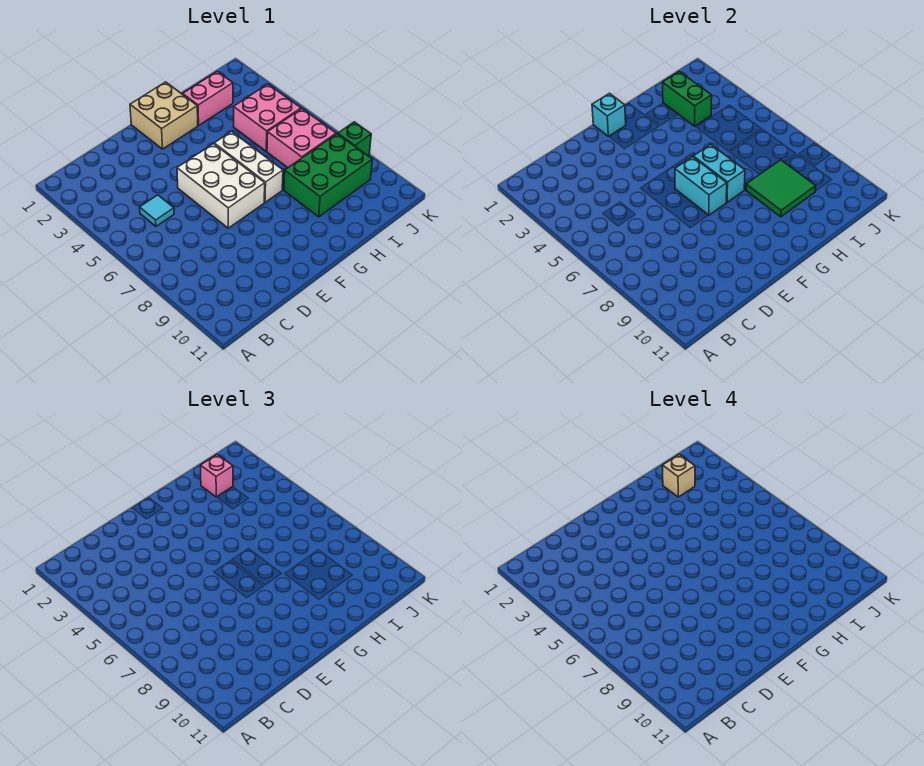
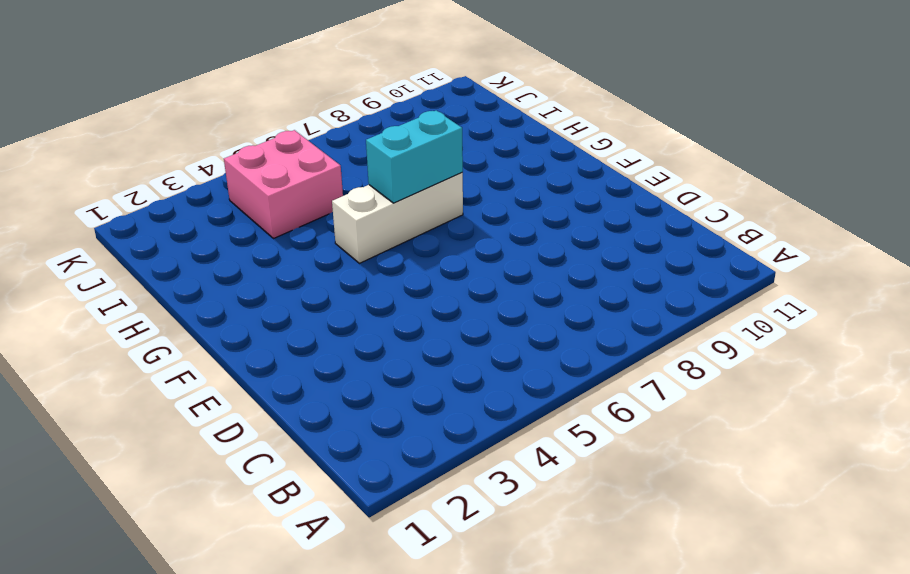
none -> cyan tile C5 level 1
none -> white brick E5:F7 level 1
none -> tan brick F1:G2 level 1

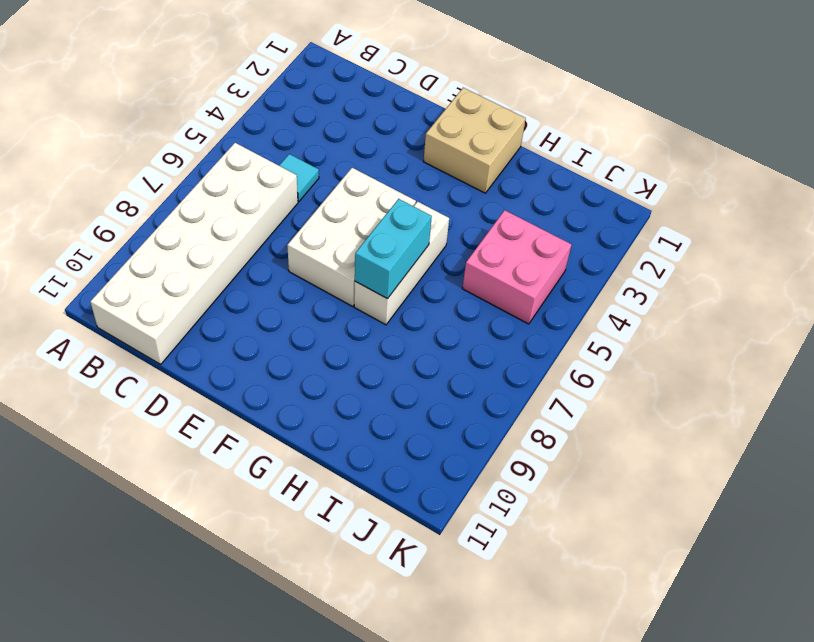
white brick B6:C11 level 1 -> none
none -> pink brick H2:I2 level 1
none -> green brick H8:J9 level 1
none -> pink brick I6:J7 level 1

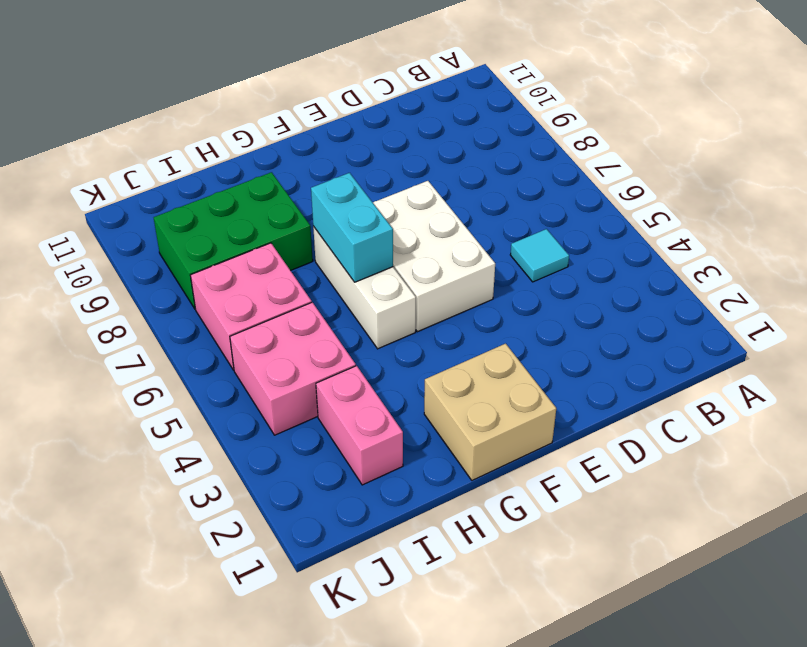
pink brick I2:I3 level 1 -> pink brick H2:I2 level 1
none -> green brick K8 level 1
none -> cyan brick F1 level 2
none -> cyan brick F6:F7 level 2

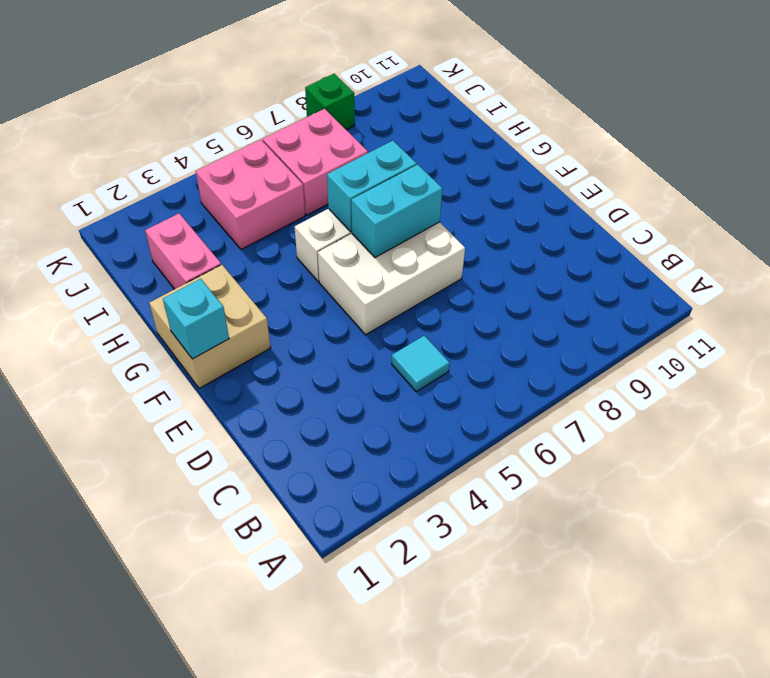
none -> green brick H8:J9 level 1
none -> green tile H8:I9 level 2
none -> green brick I2:I3 level 2

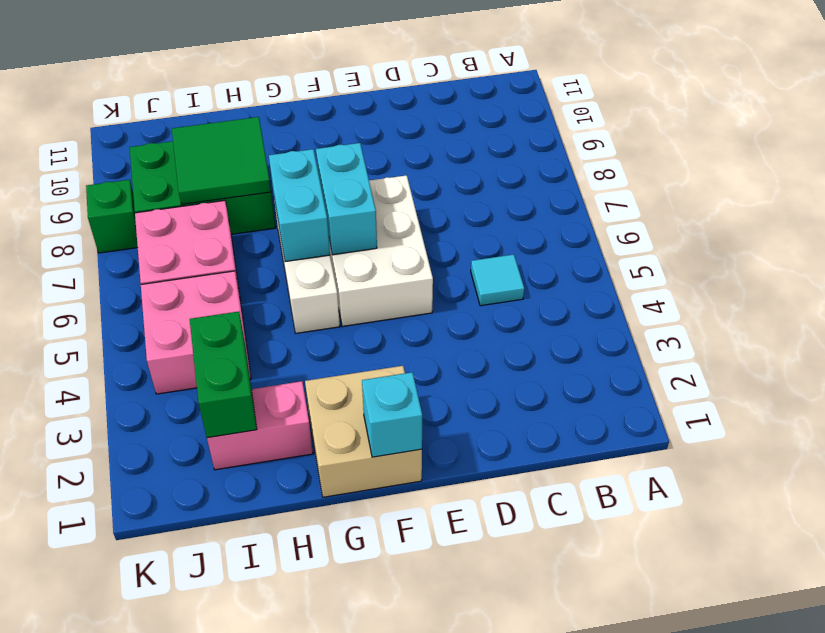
none -> pink brick I2 level 3
none -> tan brick I2 level 4

